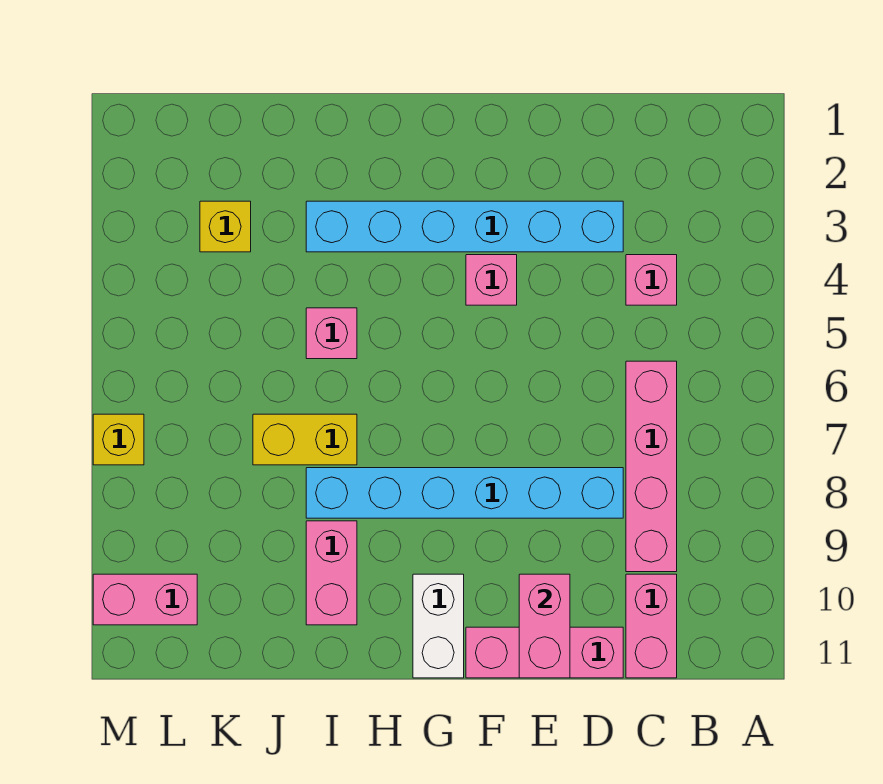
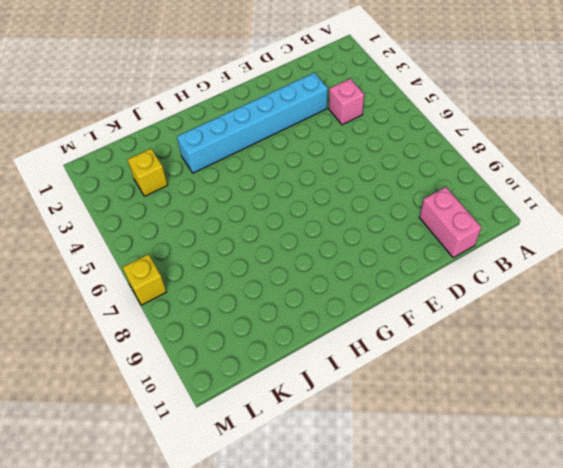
none -> pink brick C6:C9 level 1
none -> cyan brick D8:I8 level 1
none -> pink brick D11:F11 level 1

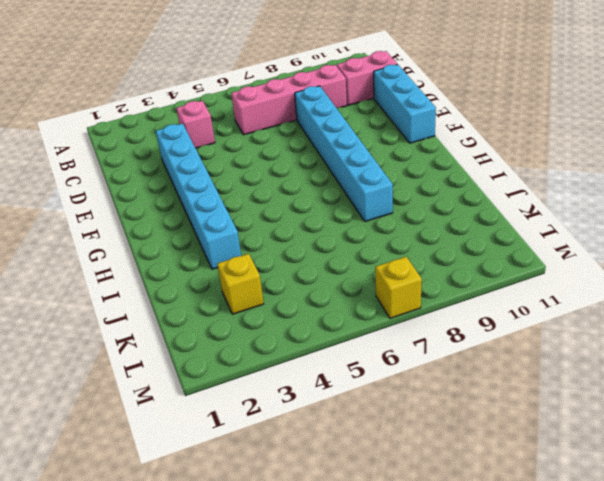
cyan brick D11:F11 level 1 -> pink brick D11:F11 level 1
none -> pink brick F4 level 1
none -> white brick G10:G11 level 1
none -> pink brick I5 level 1

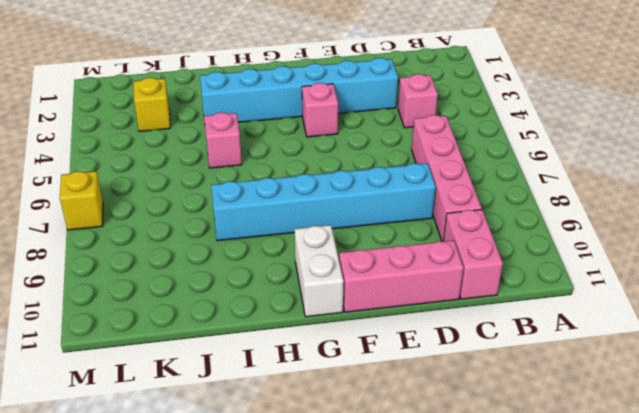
none -> yellow brick I7:J7 level 1
none -> pink brick I9:I10 level 1
none -> pink brick L10:M10 level 1

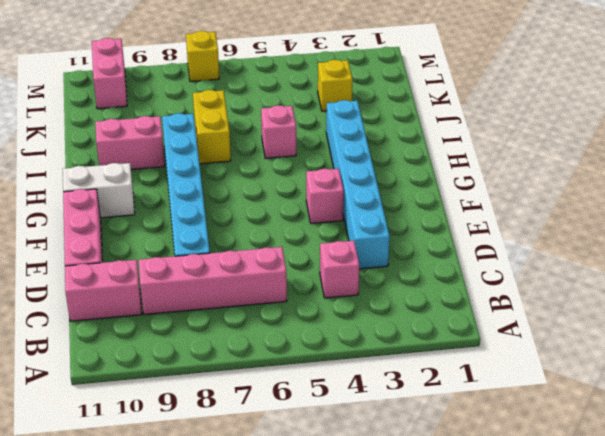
none -> pink brick E10:E11 level 2

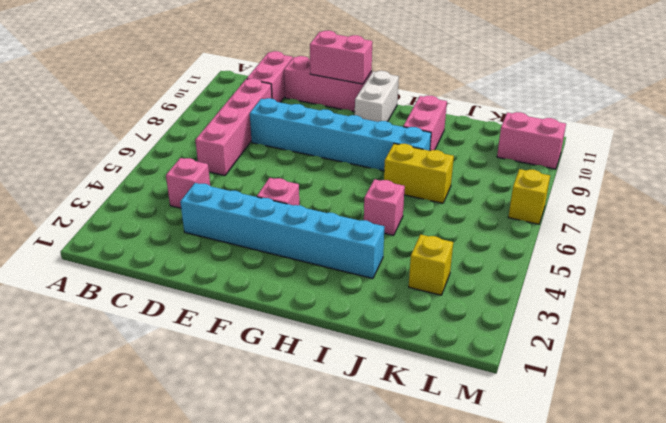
pink brick E11:F11 level 2 -> pink brick E10:E11 level 2

